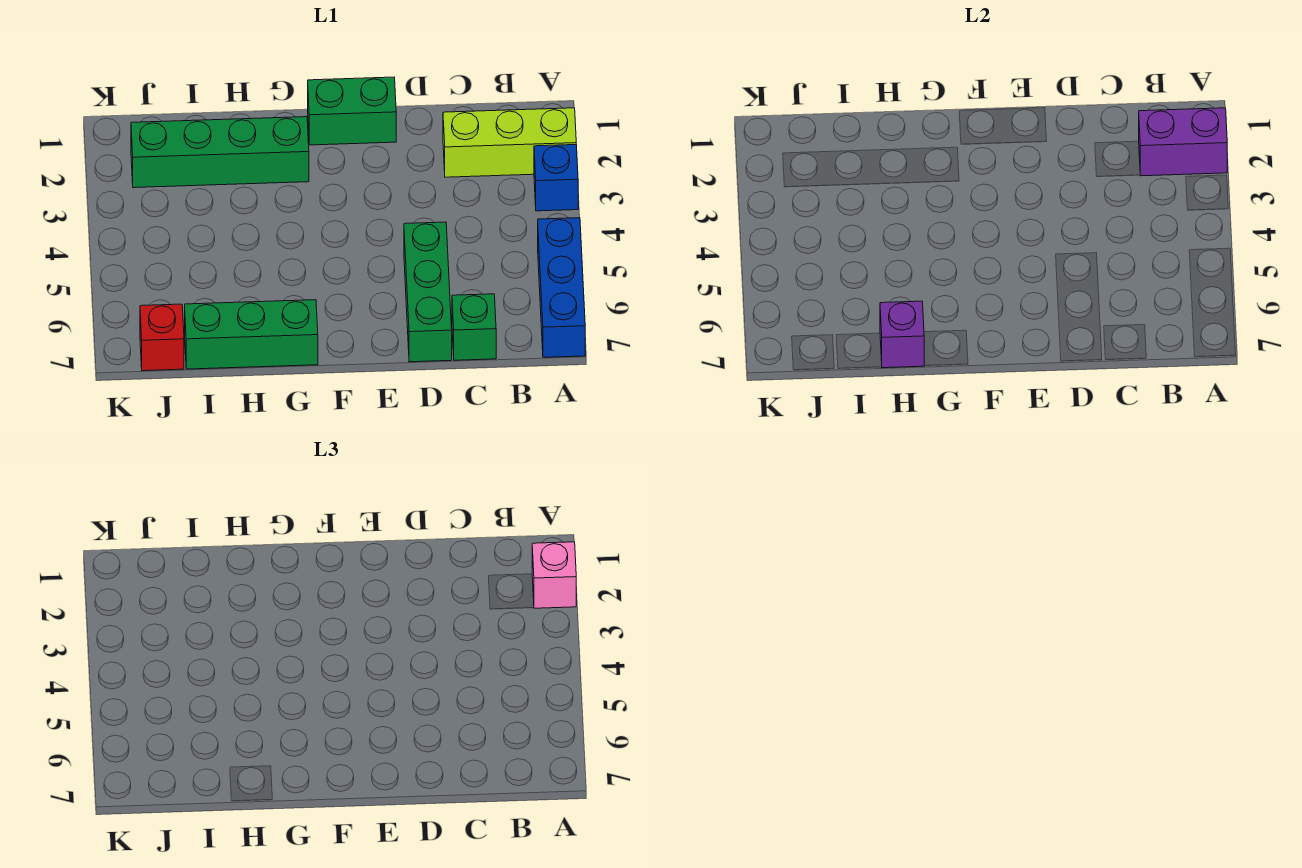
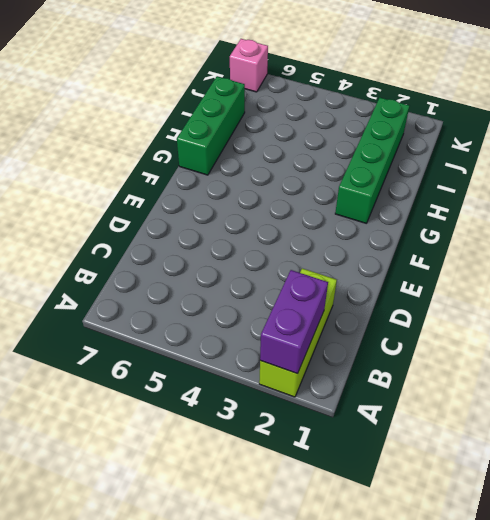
pink brick K7 level 1 -> pink brick A2 level 3
none -> blue brick A3 level 1
none -> blue brick A5:A7 level 1
none -> green brick C7 level 1

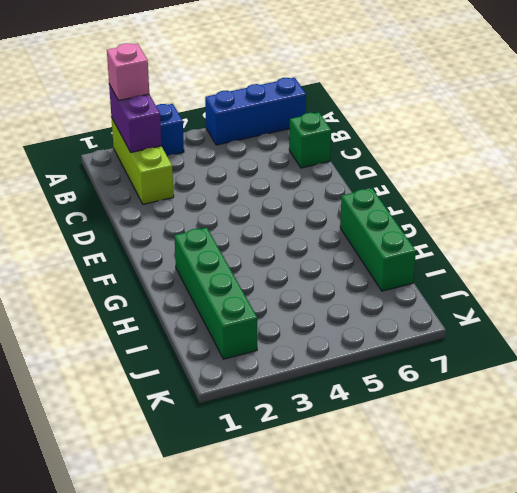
none -> green brick D5:D7 level 1
none -> green brick E1:F1 level 1
none -> red brick J7 level 1

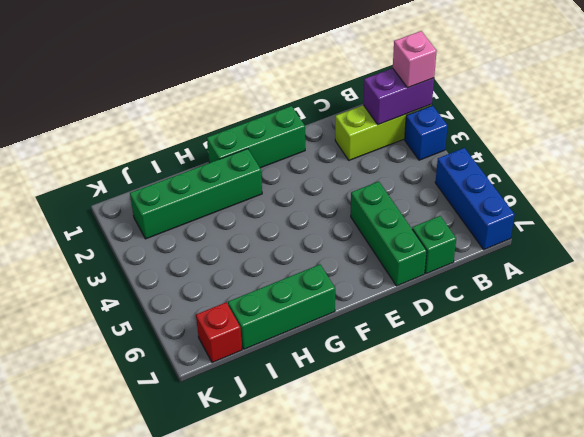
green brick E1:G1 level 1 -> green brick E1:F1 level 1
none -> purple brick H7 level 2

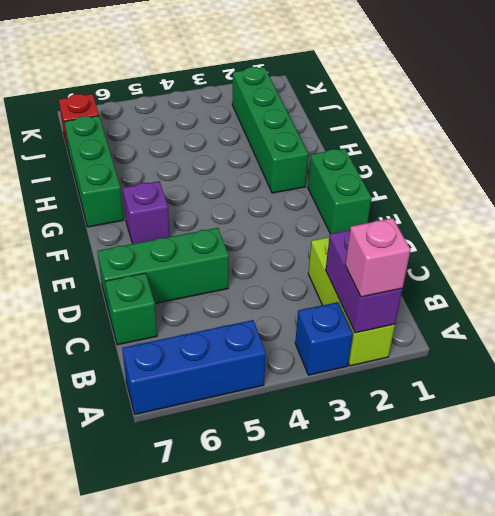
purple brick F6 level 1 -> purple brick H7 level 2

